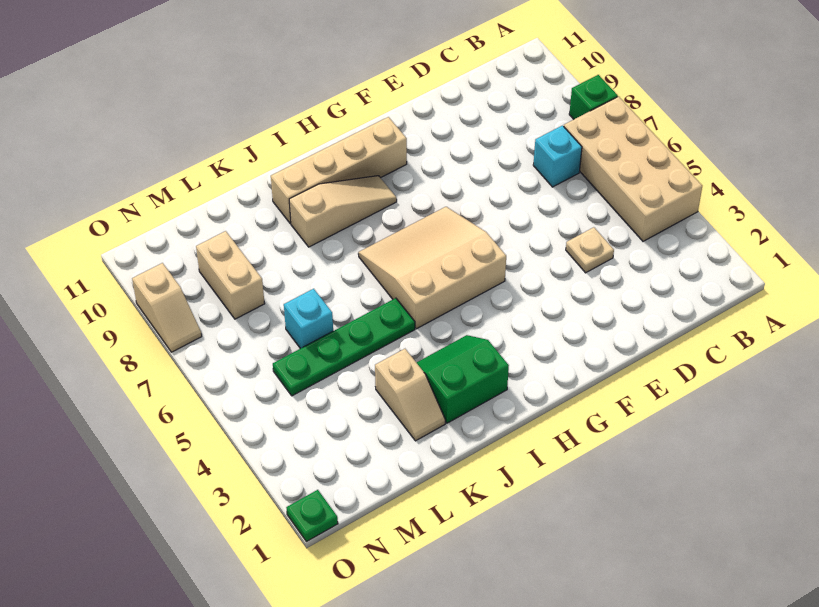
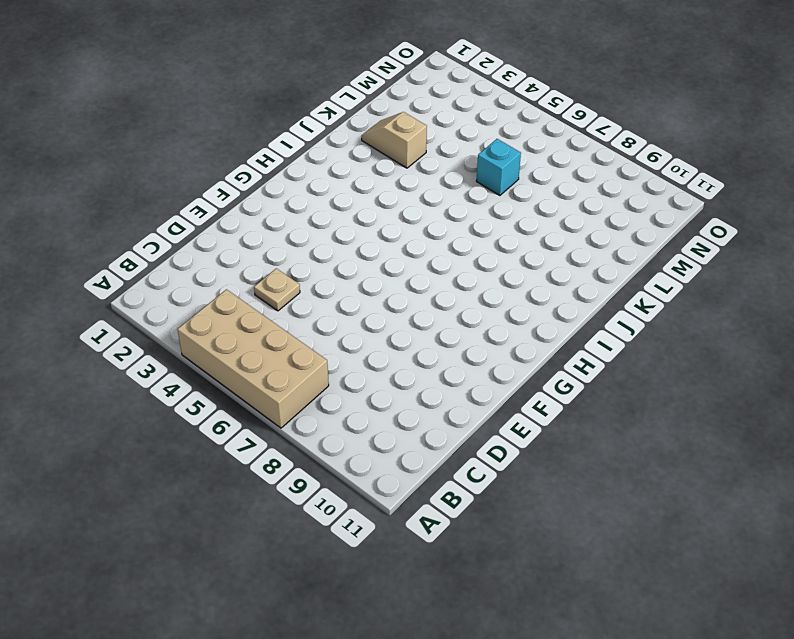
none -> green brick A8 level 1
none -> cyan brick C7 level 1
none -> tan slope G5:I7 level 1 top 5

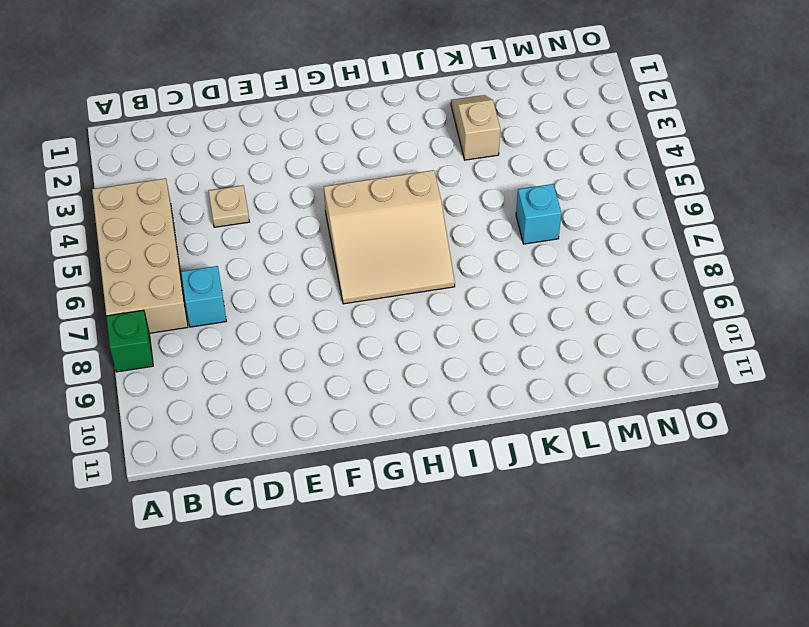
none -> tan brick G10:J10 level 1
none -> tan slope H9:J9 level 1 top J
none -> green slope I2:J3 level 1 top 2

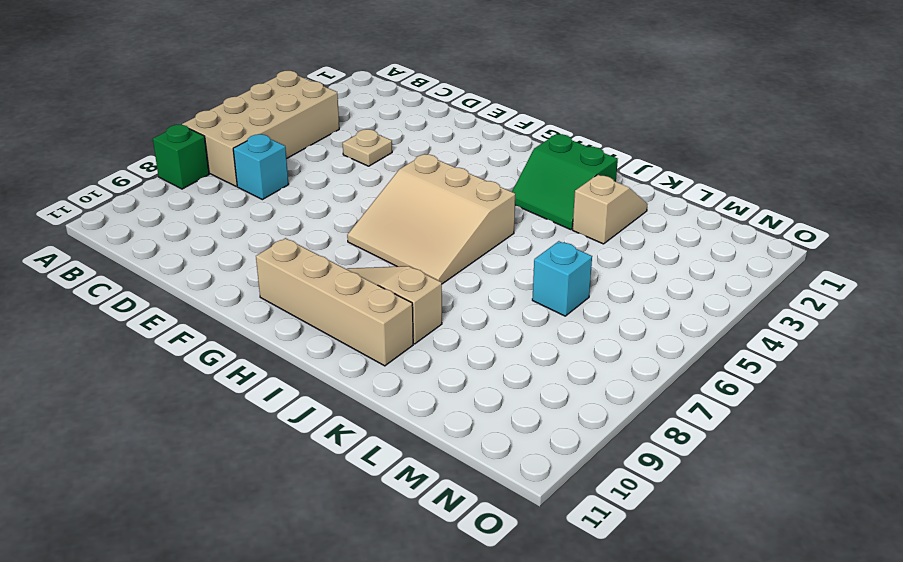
none -> green plate J5:M5 level 1
none -> tan brick M8:M9 level 1
none -> green plate O1 level 1

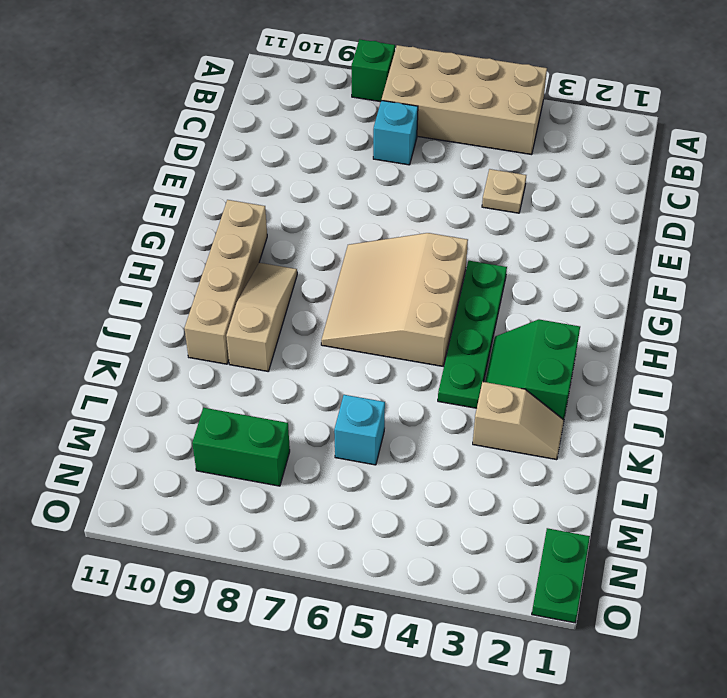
green plate G4:J4 level 1 -> green plate J5:M5 level 1
green brick M8:M9 level 1 -> tan brick M8:M9 level 1
green plate N1:O1 level 1 -> green plate O1 level 1
none -> tan slope O8:O9 level 1 top 9

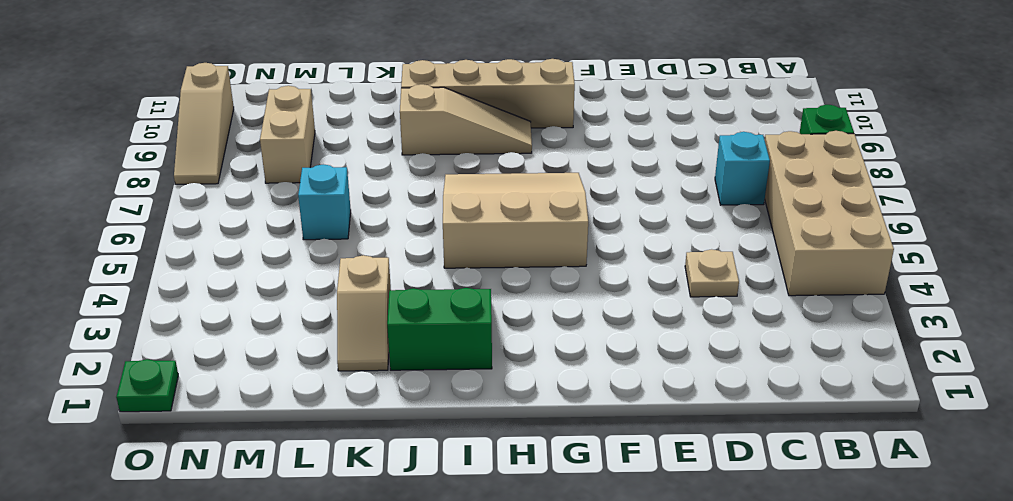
tan slope O8:O10 level 1 top 10 -> tan slope O8:O9 level 1 top 9
none -> green plate J5:M5 level 1

